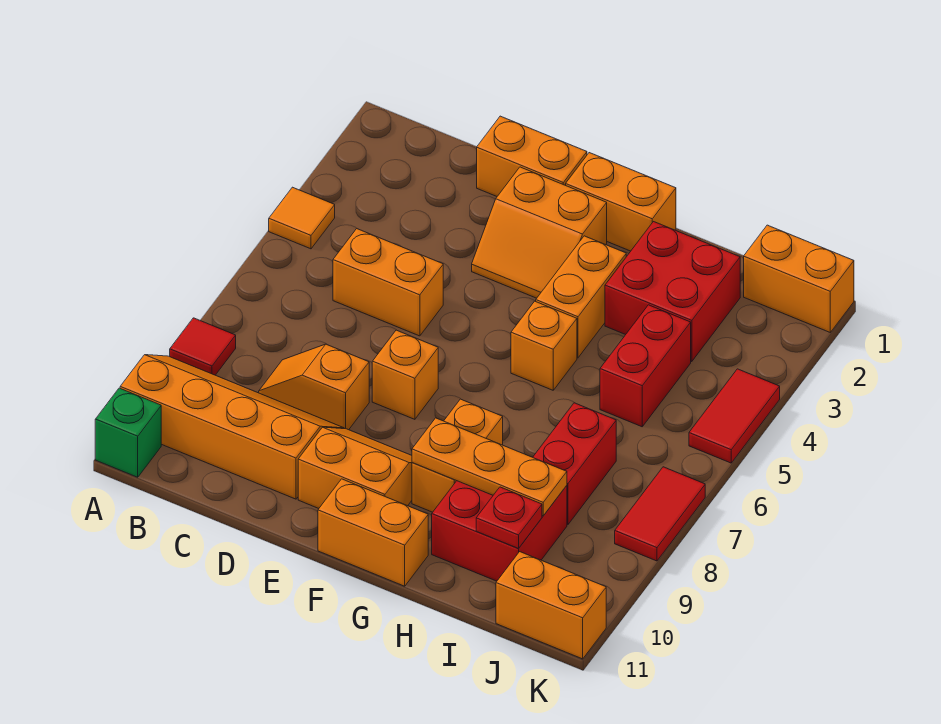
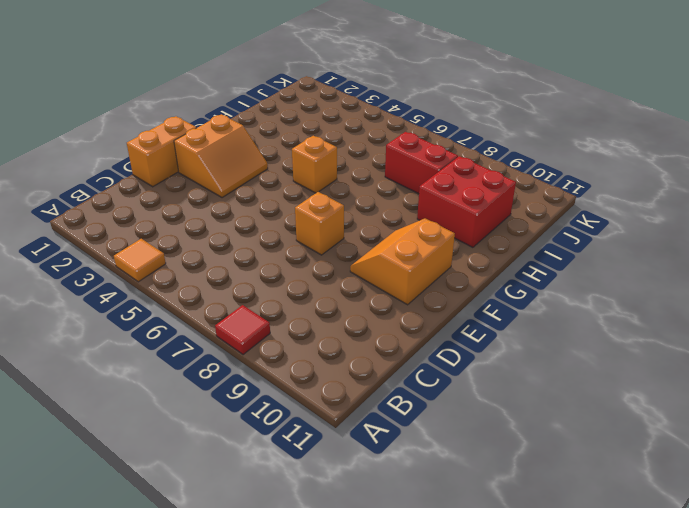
none -> orange slope A9:D10 level 1 top 10
none -> green brick A11 level 1
none -> orange brick C5:D5 level 1

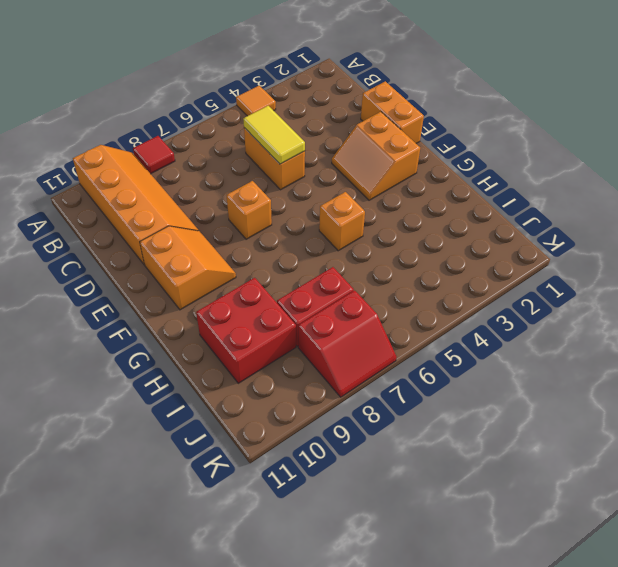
yellow tile C5:D5 level 2 -> none
red slope J7:K8 level 1 top J -> red tile K7:K8 level 1
none -> green brick A11 level 1
none -> orange slope C8:D8 level 1 top D
none -> orange brick F1:G1 level 1

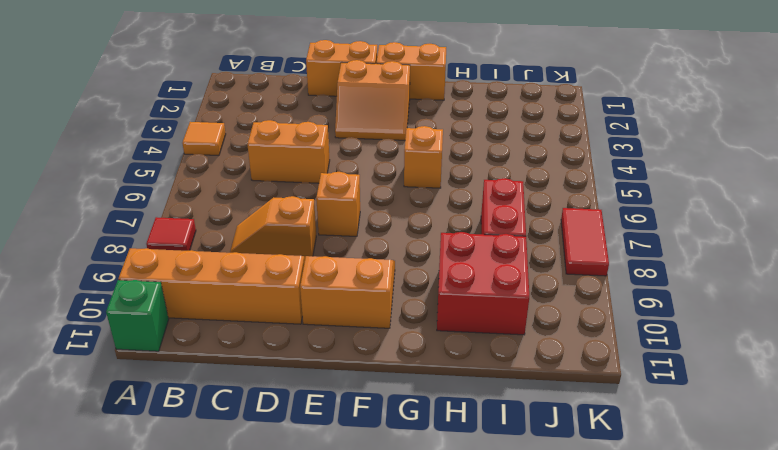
none -> orange brick F11:G11 level 1
none -> orange brick G3:G4 level 1
none -> orange brick G8:G9 level 1

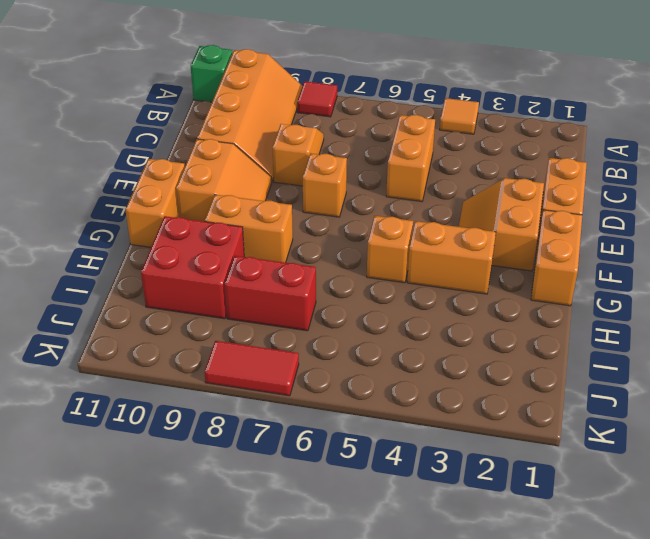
none -> red brick H2:I3 level 1
none -> red brick I4:I5 level 1
none -> orange brick J1:K1 level 1

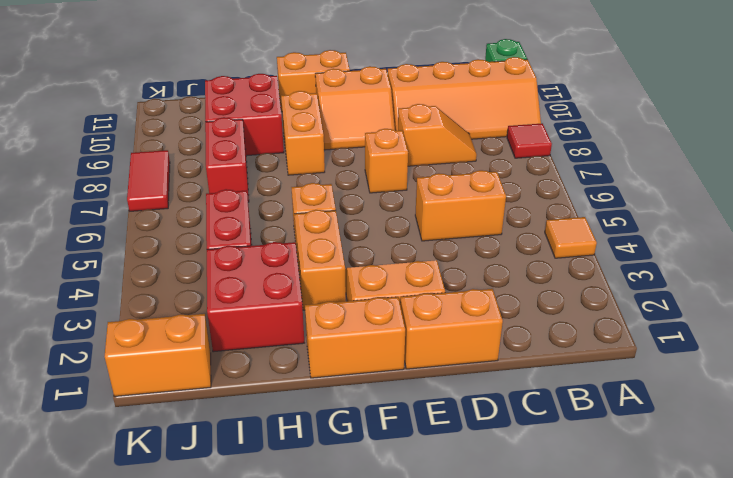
none -> orange brick J11:K11 level 1
none -> red tile K4:K5 level 1
none -> orange plate G9:I9 level 2

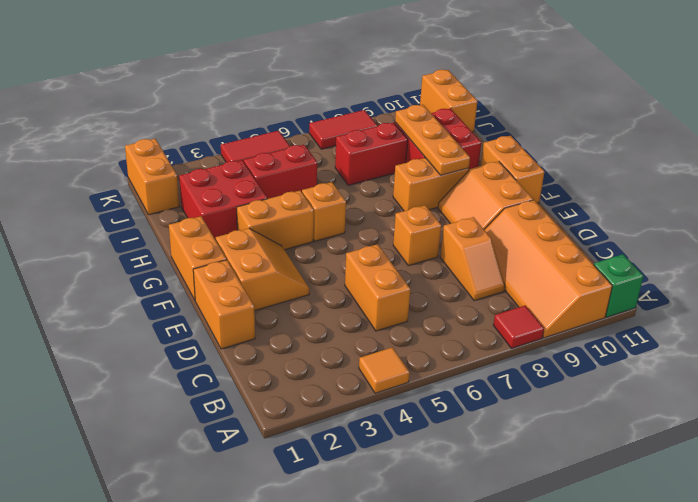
none -> red plate I10 level 2

